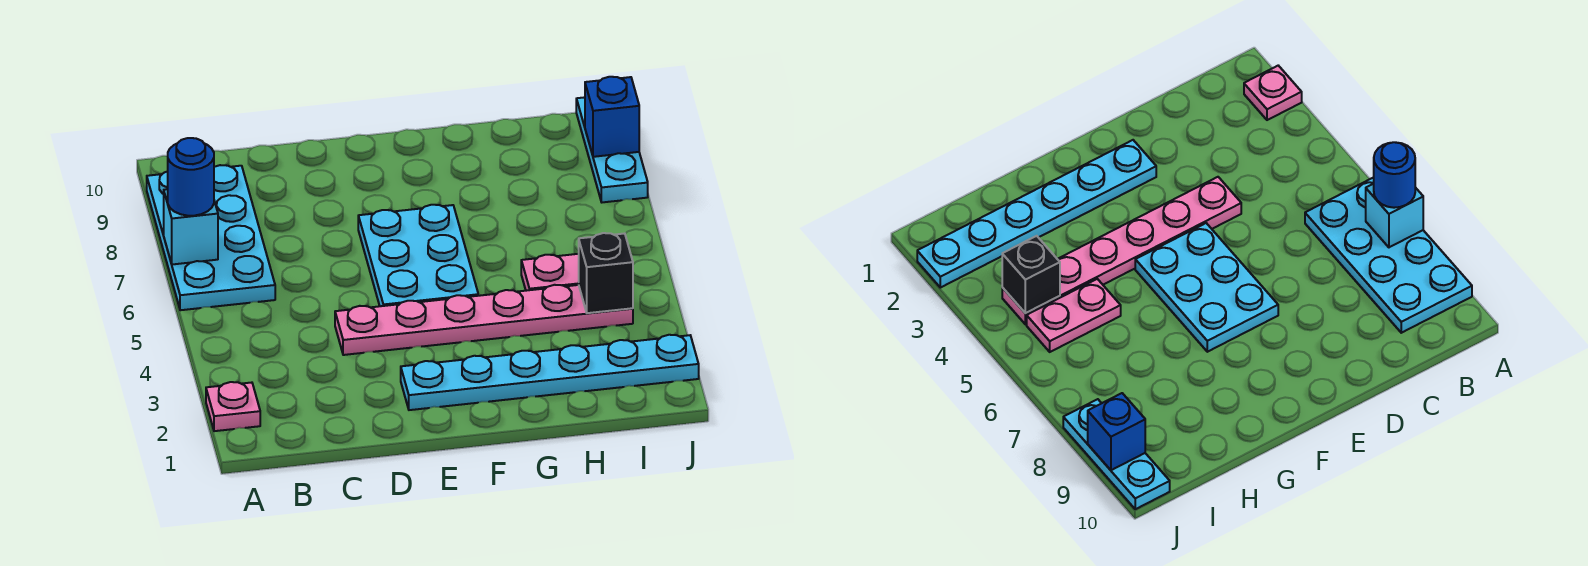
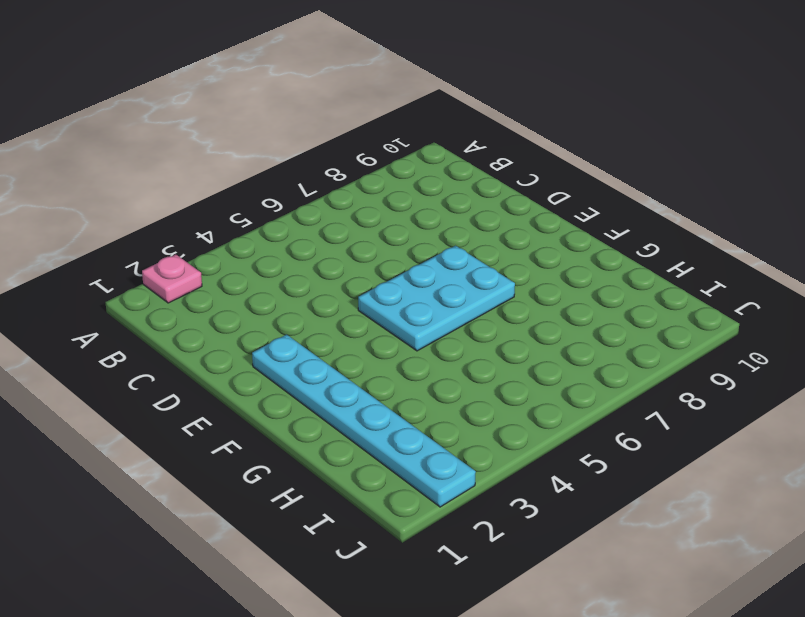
none -> cyan plate A6:B9 level 1
none -> pink plate D4:I4 level 1

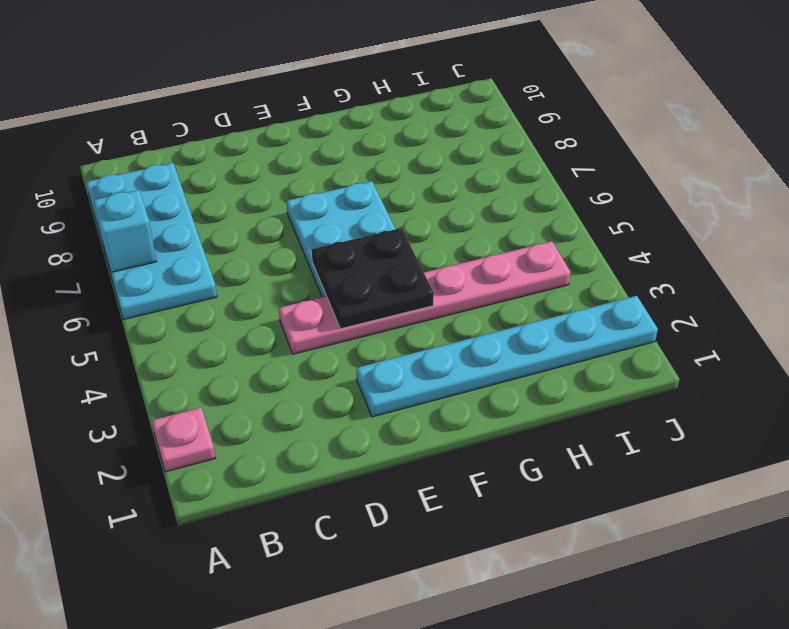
black plate E4:F5 level 2 -> none
none -> pink plate H5:I5 level 1
none -> cyan plate J8:J10 level 1

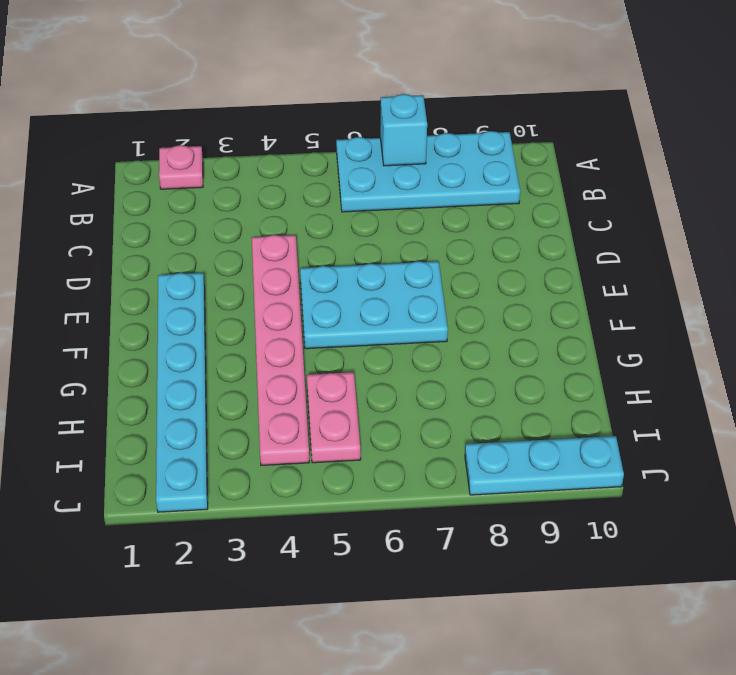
none -> black brick I4 level 2
none -> blue brick J9 level 2

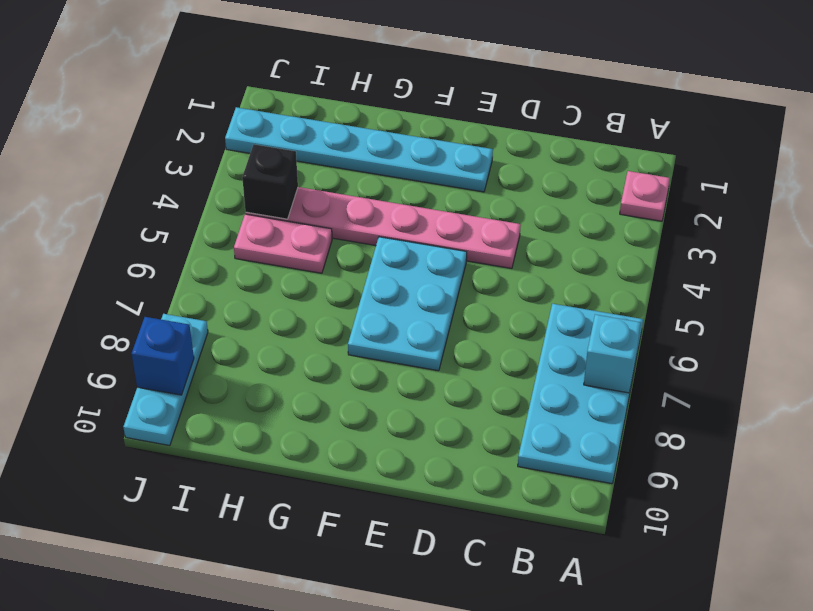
none -> blue round brick A7 level 3

